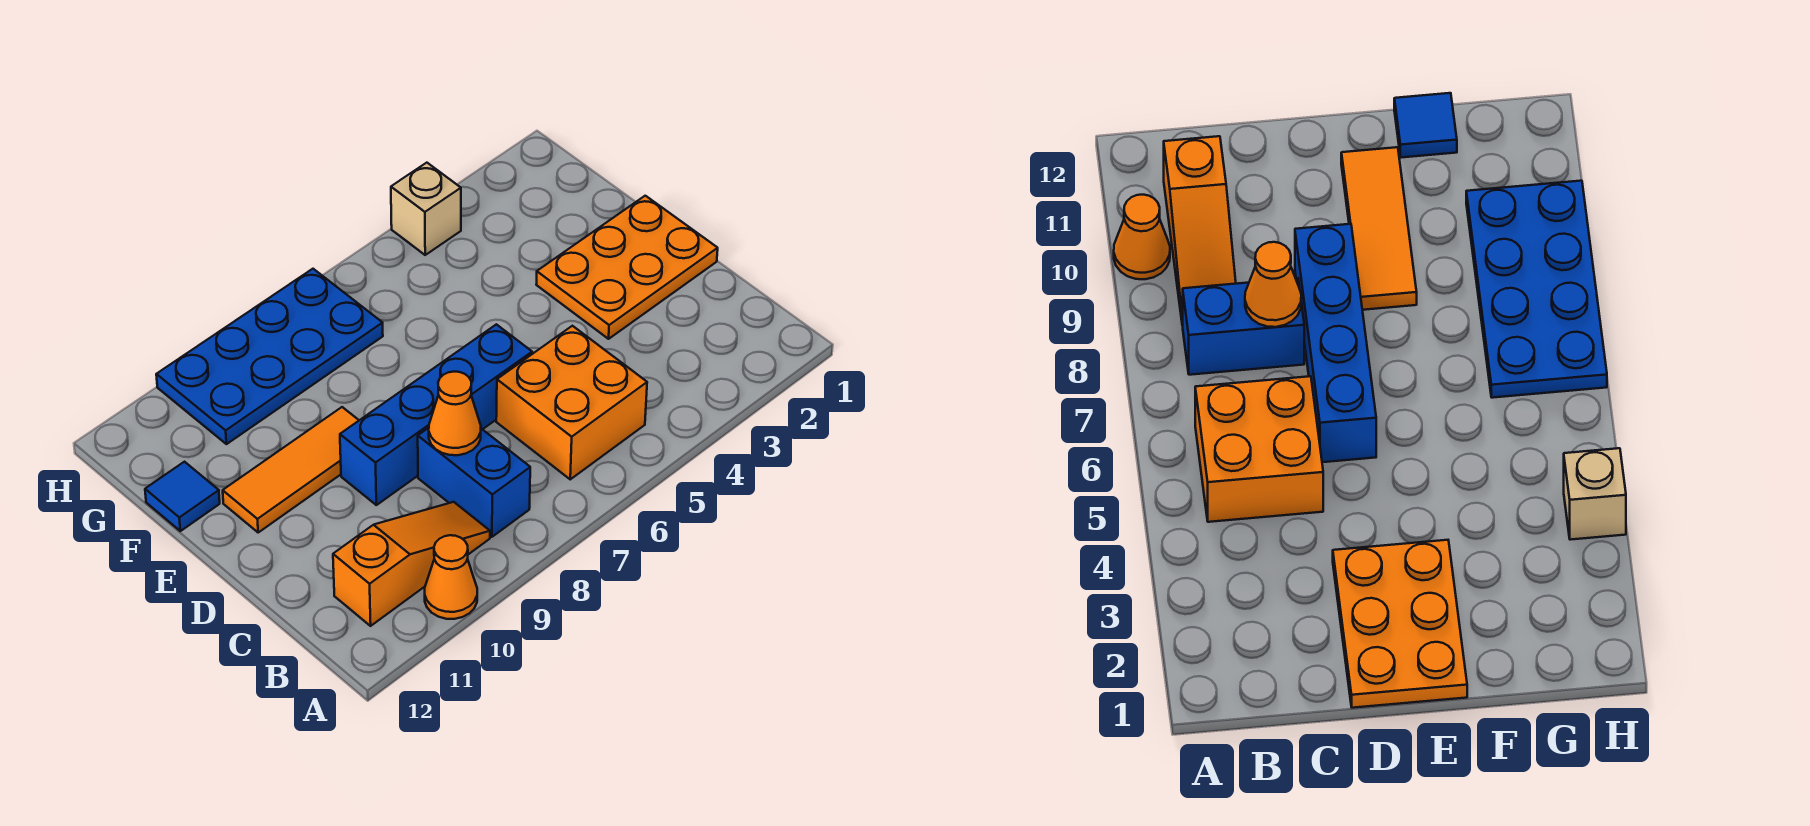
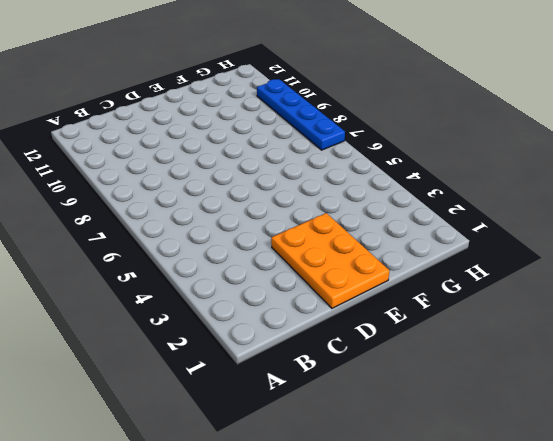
blue plate H7:H10 level 1 -> blue plate G7:H10 level 1
none -> orange cone A10 level 1
none -> orange brick B5:C6 level 1

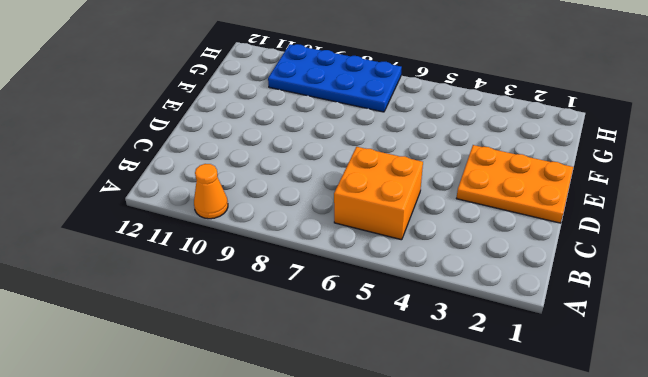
none -> blue brick B8:C8 level 1
none -> orange slope B9:B11 level 1 top 11

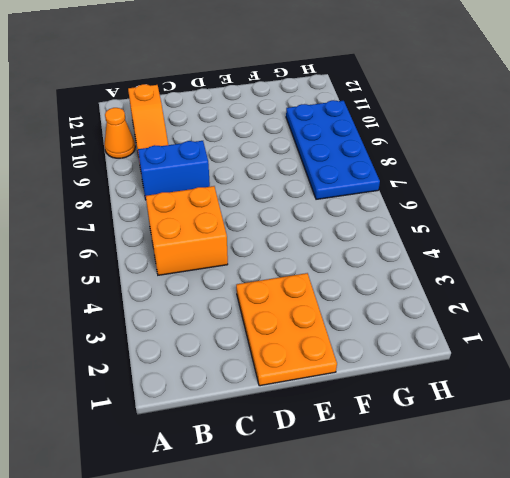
none -> blue brick D6:D9 level 1
none -> orange tile E9:E11 level 1

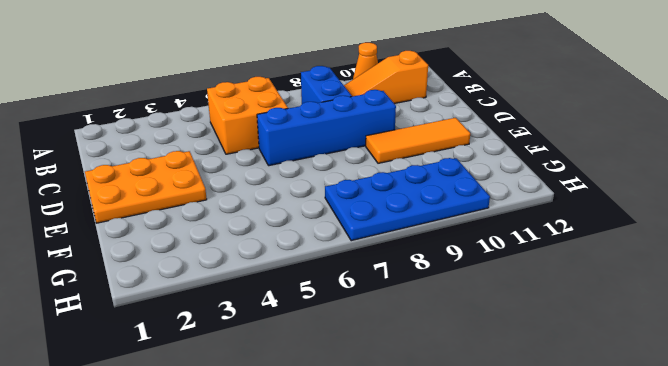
none -> blue tile F12 level 1
none -> tan brick H4 level 1

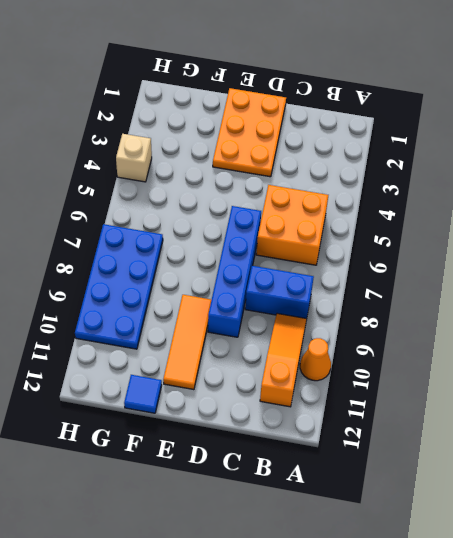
none -> orange cone C8 level 2

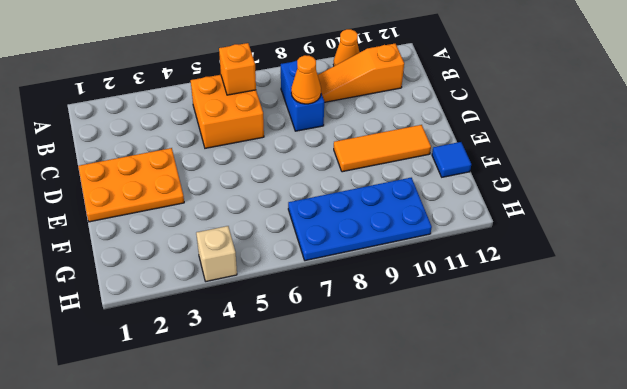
orange brick B6 level 2 -> none
none -> blue brick D6:D9 level 1

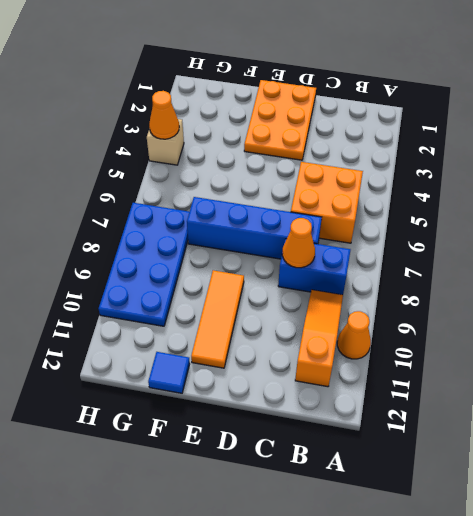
blue brick C7:F7 level 1 -> blue brick D6:D9 level 1
orange cone H4 level 2 -> none

